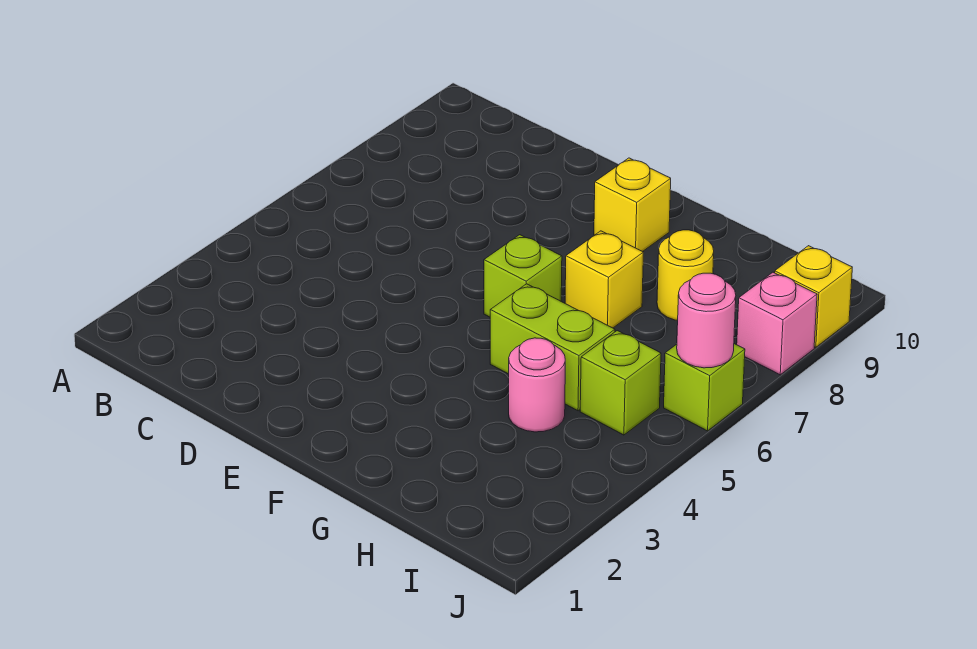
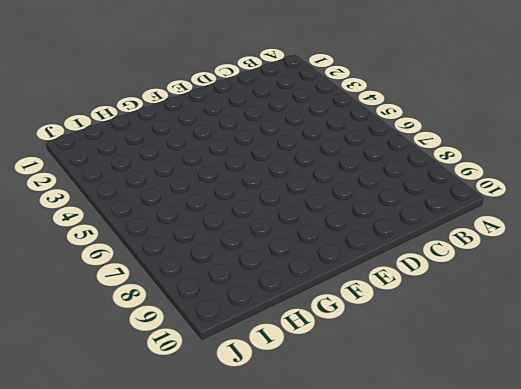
none -> lime brick F6 level 1
none -> yellow brick F9 level 1

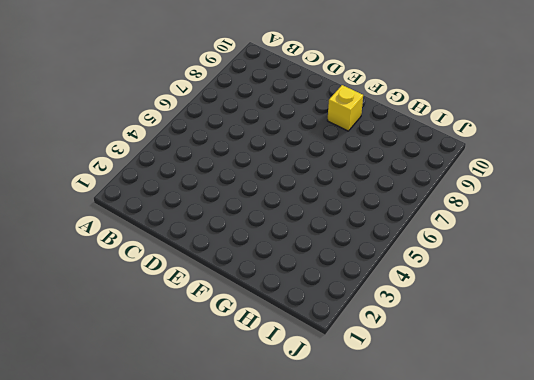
none -> lime brick F6 level 1
none -> lime brick G5:H5 level 1

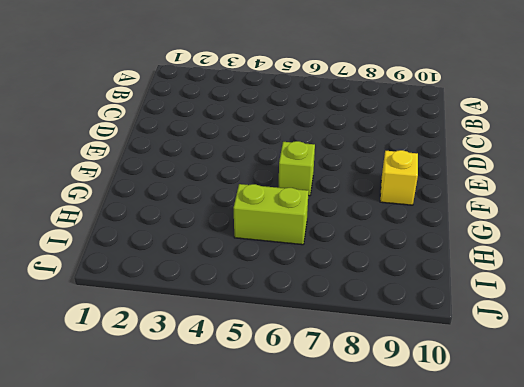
lime brick H5:H6 level 1 -> lime brick G5:H5 level 1
none -> yellow brick G7 level 1
none -> pink round brick H4 level 1

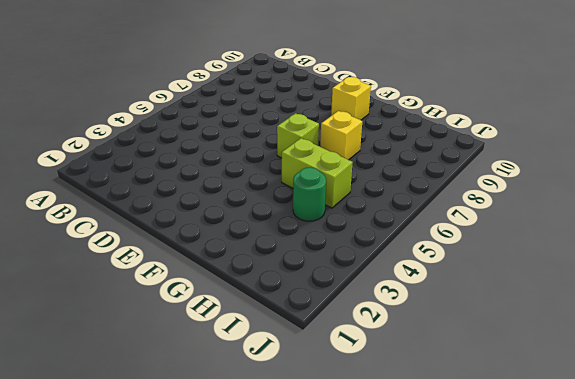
green round brick H4 level 1 -> pink round brick H4 level 1
none -> yellow round brick H8 level 1
none -> lime brick I5 level 1

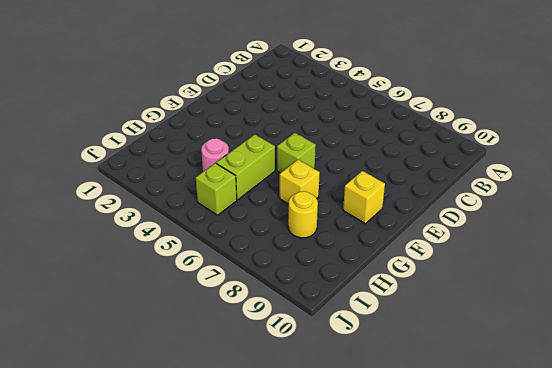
none -> lime brick J6 level 1
none -> pink brick J8 level 1

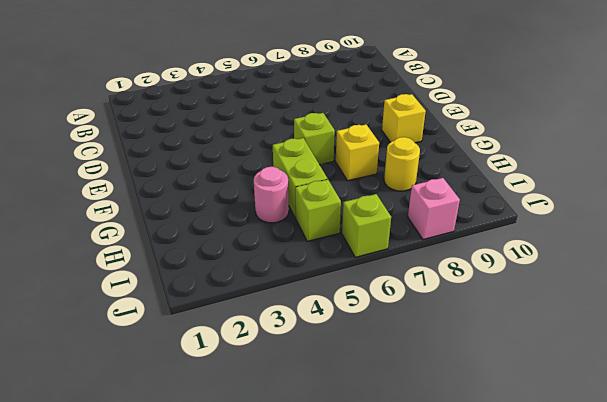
none -> yellow brick J9 level 1
none -> pink round brick J6 level 2

